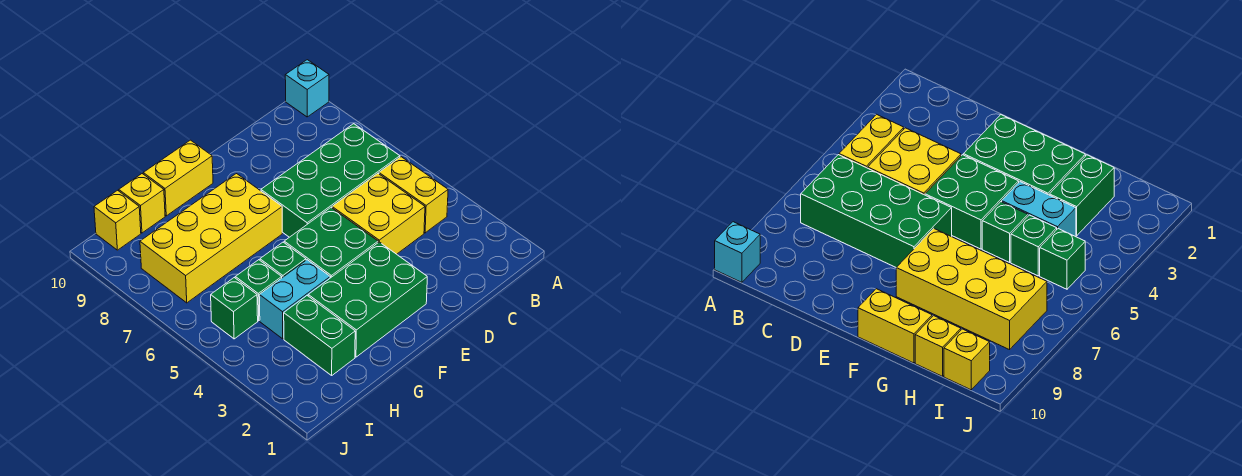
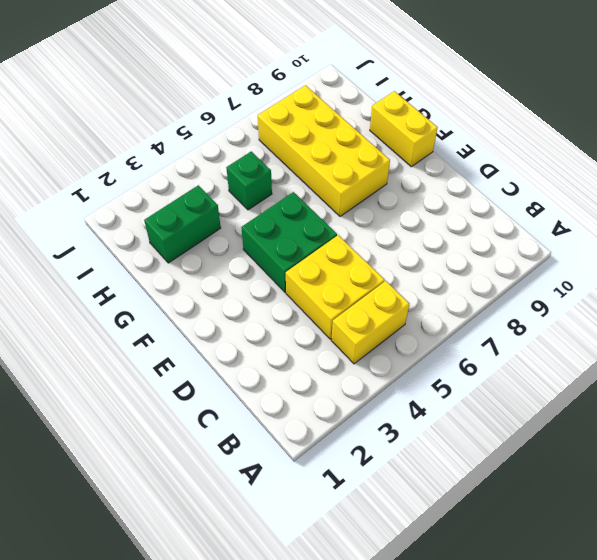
none -> cyan brick A10 level 1
none -> green brick B6:E7 level 1
none -> green brick E2:G3 level 1

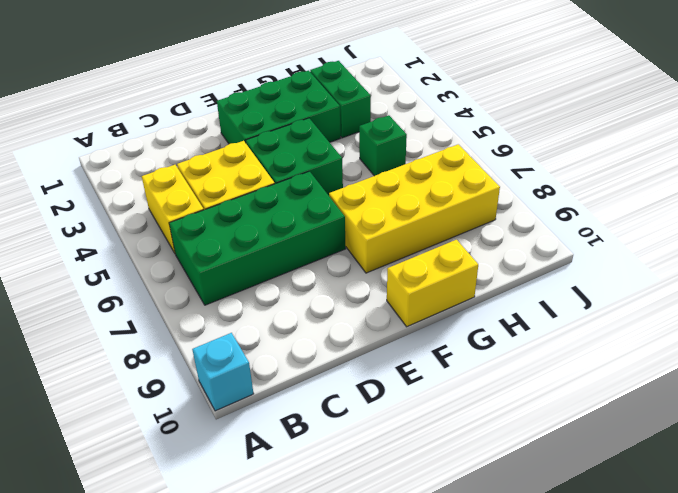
none -> cyan brick G4:H4 level 1
none -> green brick G5 level 1
none -> yellow brick H10 level 1

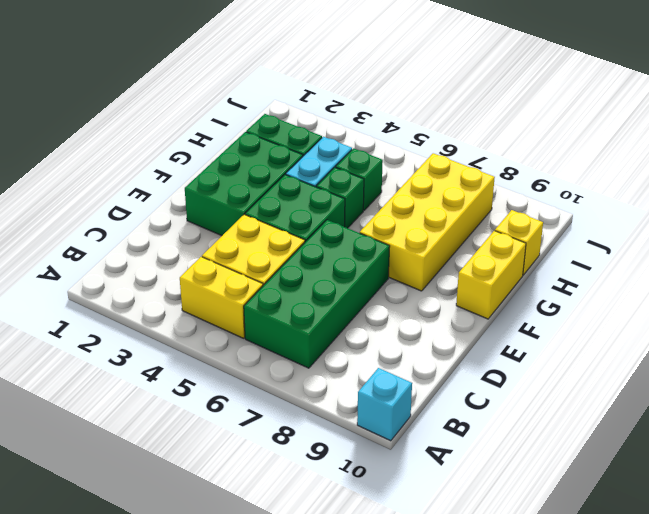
none -> green brick I5 level 1
none -> yellow brick I10 level 1

